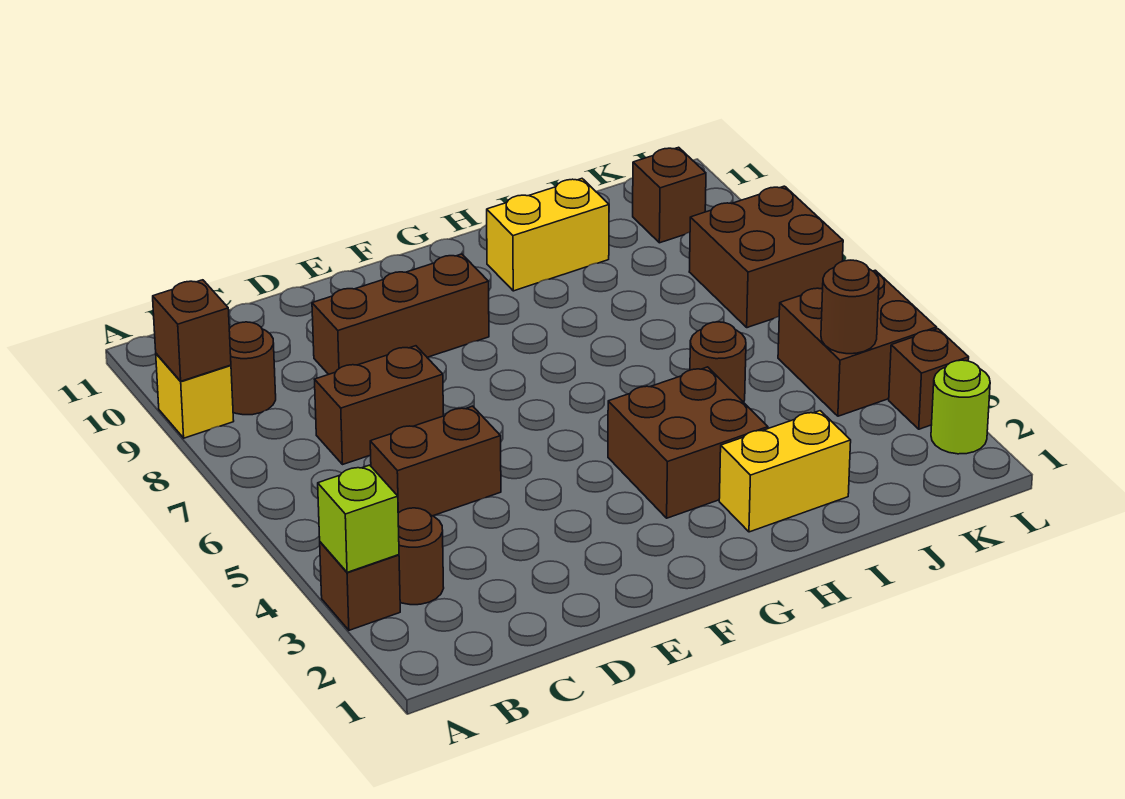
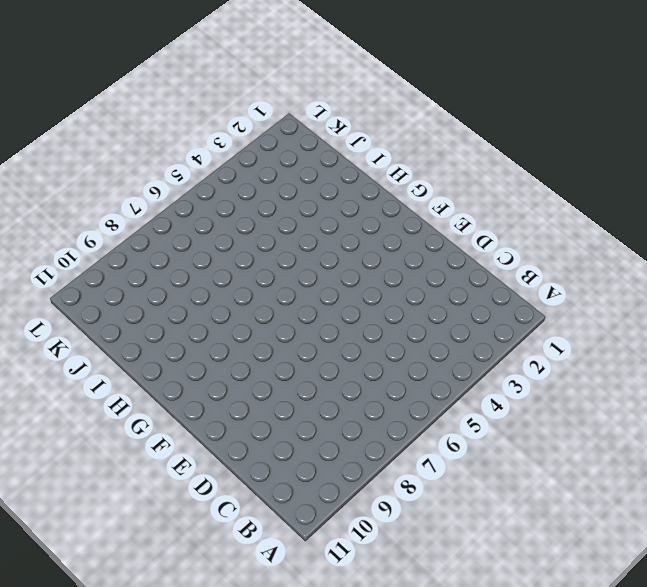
none -> brown brick A3 level 1
none -> yellow brick A9 level 1
none -> brown round brick B3 level 1

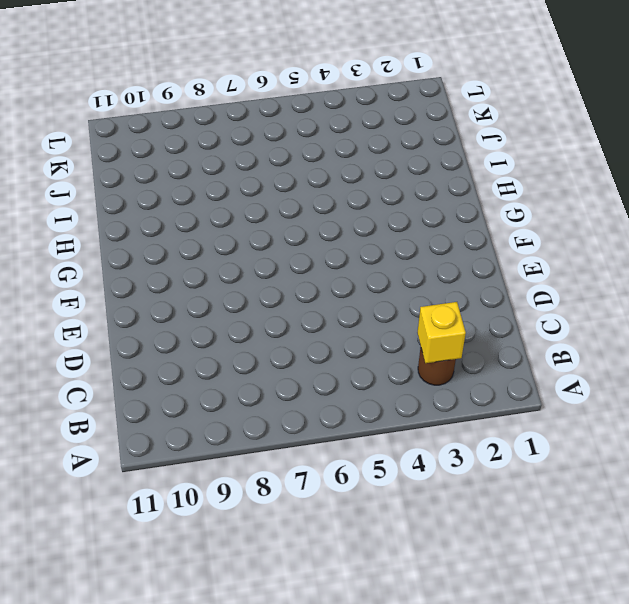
yellow brick B3 level 2 -> yellow brick A9 level 1
none -> brown brick A3 level 1
none -> brown round brick B9 level 1
none -> brown brick C5:D5 level 1

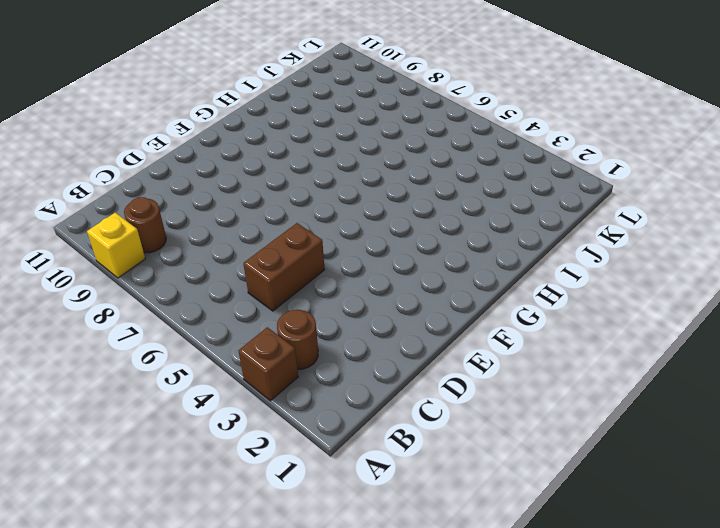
none -> brown brick C7:D7 level 1
none -> brown brick D9:F9 level 1
none -> brown brick G3:H4 level 1

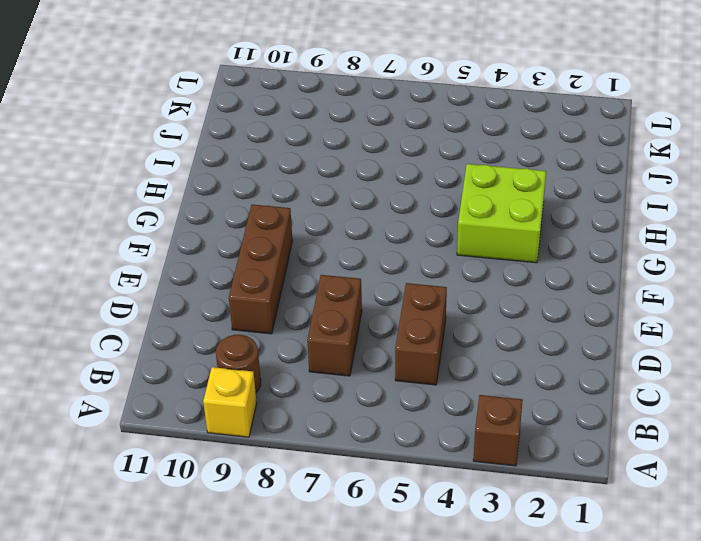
lime brick G3:H4 level 1 -> brown brick G3:H4 level 1
none -> brown round brick B3 level 1
none -> yellow brick H2:I2 level 1
none -> yellow brick H10:I10 level 1

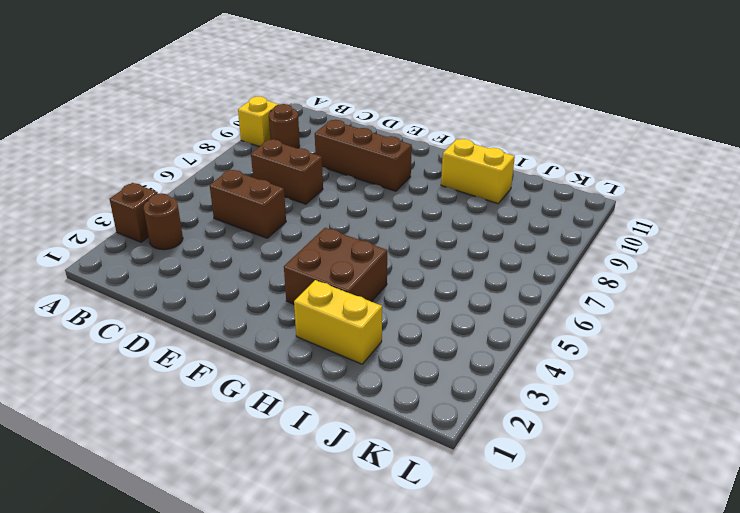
none -> brown round brick I5 level 1
none -> brown brick K4:L5 level 1
none -> brown brick K7:L8 level 1

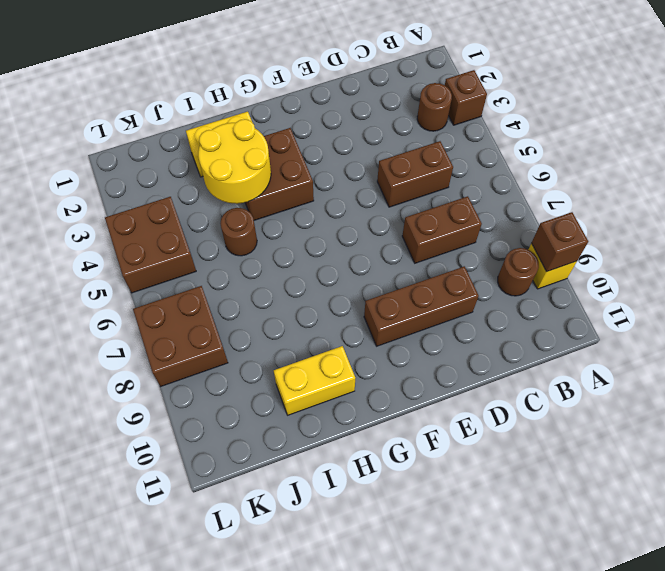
yellow round brick H3:I4 level 2 -> none
none -> brown brick K10 level 1
none -> lime round brick L2 level 1
none -> brown brick L3 level 1

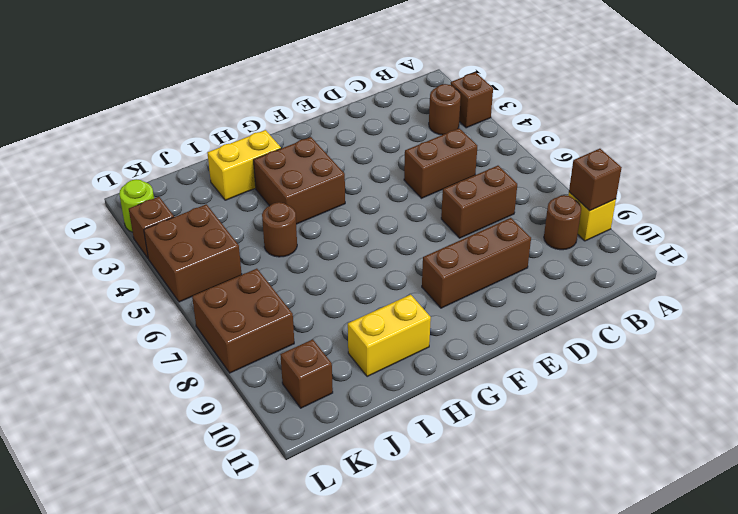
none -> lime brick A3 level 2
none -> brown round brick K4 level 2

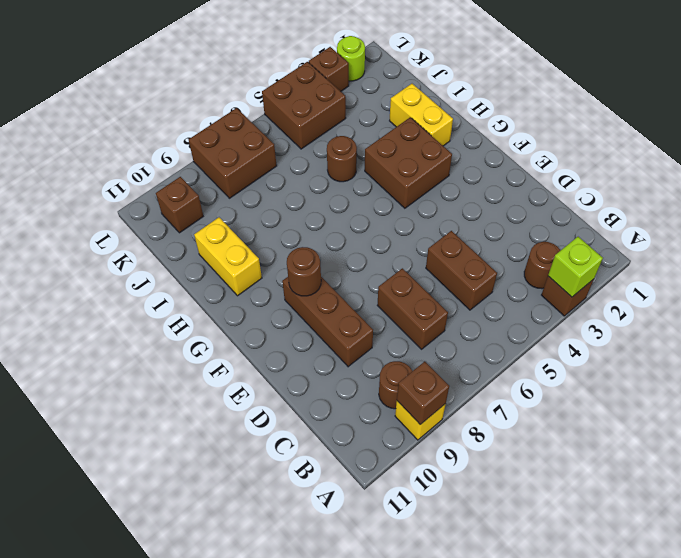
brown round brick F9 level 2 -> brown round brick K4 level 2

